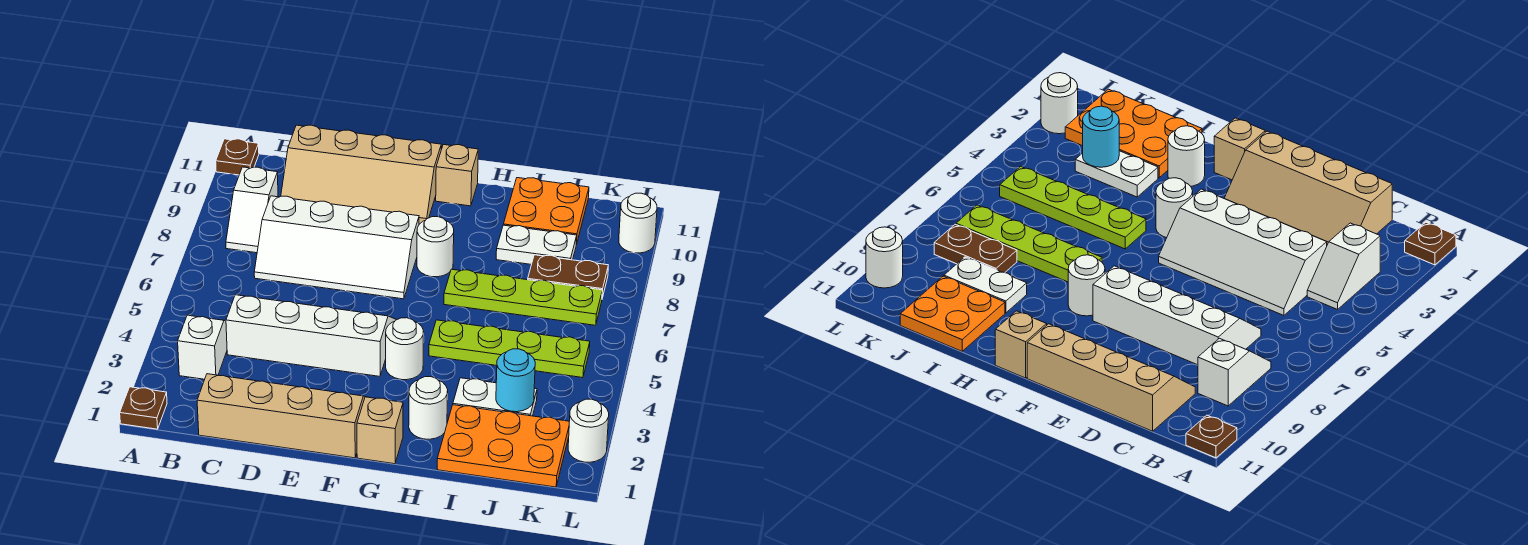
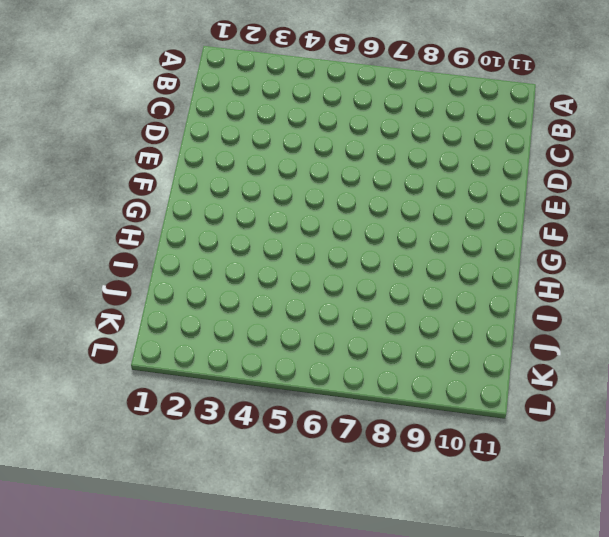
none -> brown plate A1 level 1
none -> brown plate A11 level 1
none -> white slope B3:B4 level 1 top 3

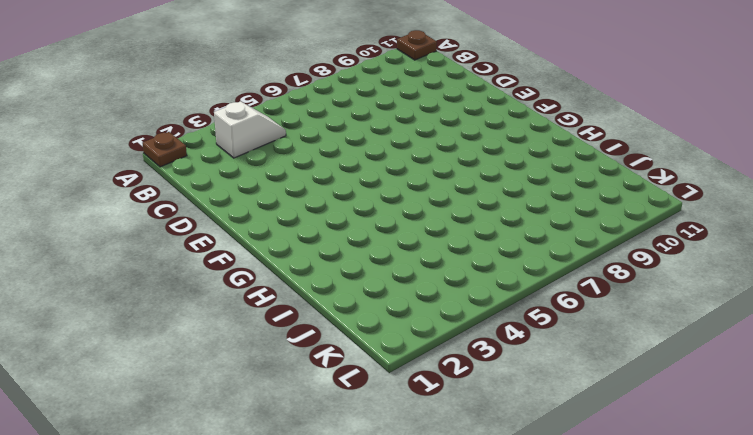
none -> white slope B8:B9 level 1 top 9
none -> tan slope C1:F2 level 1 top 1
none -> white slope C4:F5 level 1 top 4

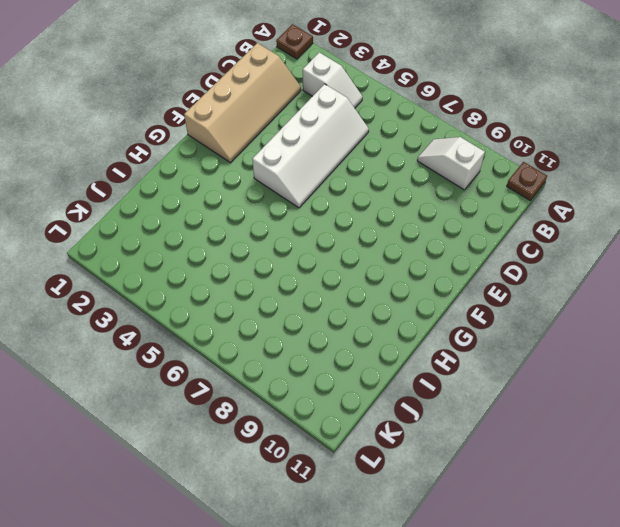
none -> white slope C7:F8 level 1 top 8
none -> tan slope C10:F11 level 1 top 11
none -> tan brick G1 level 1

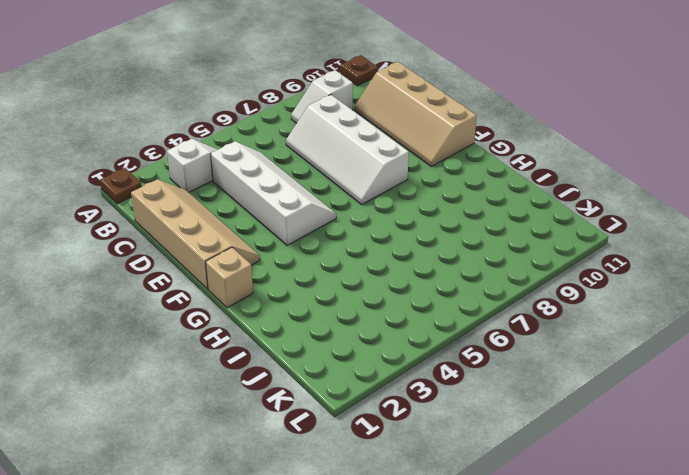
none -> white round brick G4 level 1
none -> white round brick G8 level 1
none -> tan brick G11 level 1

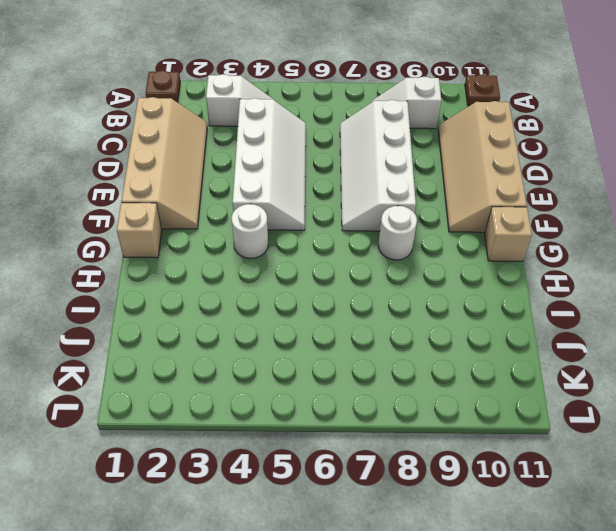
none -> white round brick H2 level 1
none -> lime plate H5:K5 level 1
none -> lime plate H7:K7 level 1

